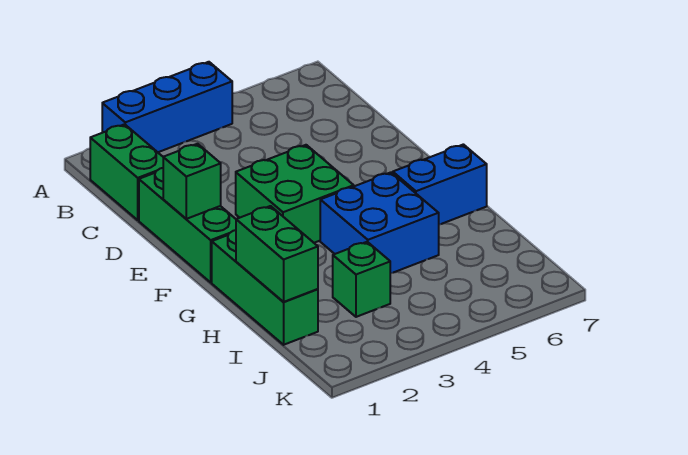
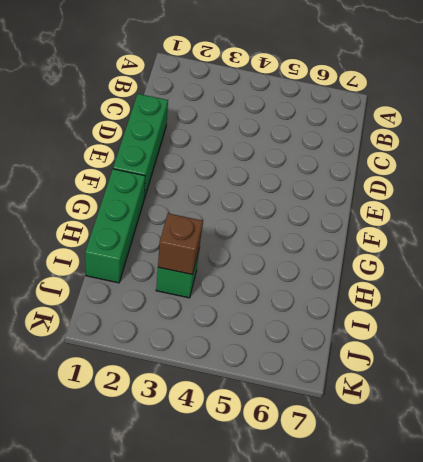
brown brick I3 level 2 -> none
none -> blue brick A2:A4 level 1
none -> green brick B1:C1 level 1

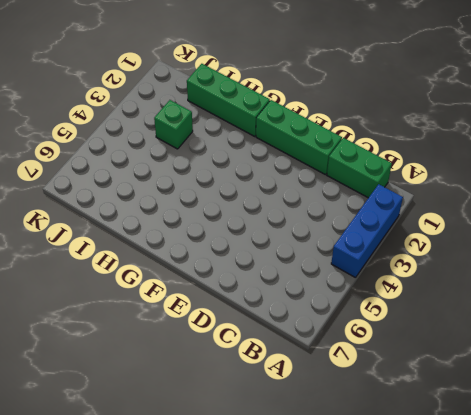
none -> green brick E3:F4 level 1
none -> blue brick G4:H5 level 1

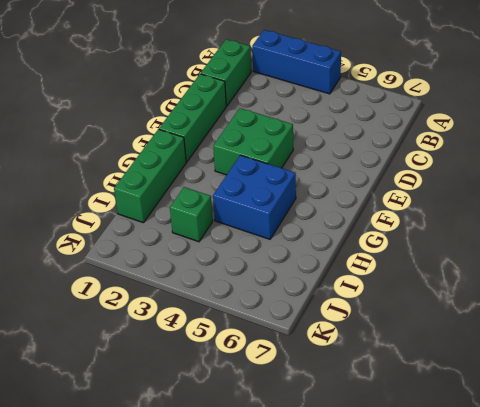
none -> blue brick G6:G7 level 1
none -> green brick E1 level 2

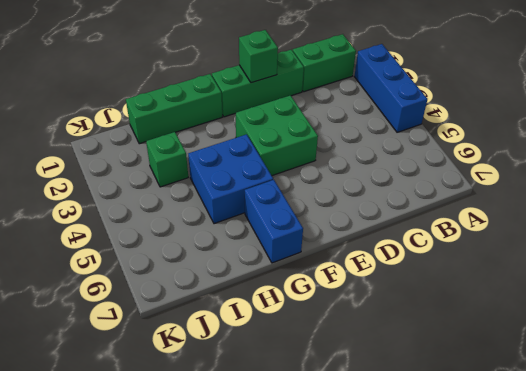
none -> green brick H1:I1 level 2

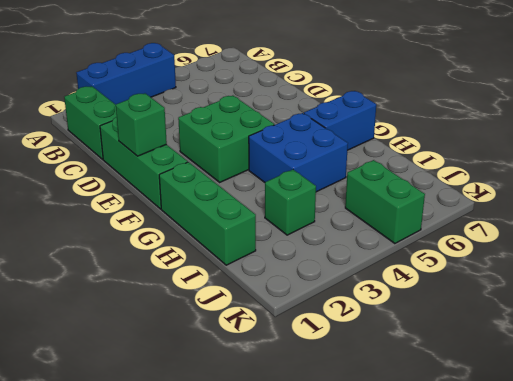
green brick J5:K5 level 1 -> green brick H1:I1 level 2

